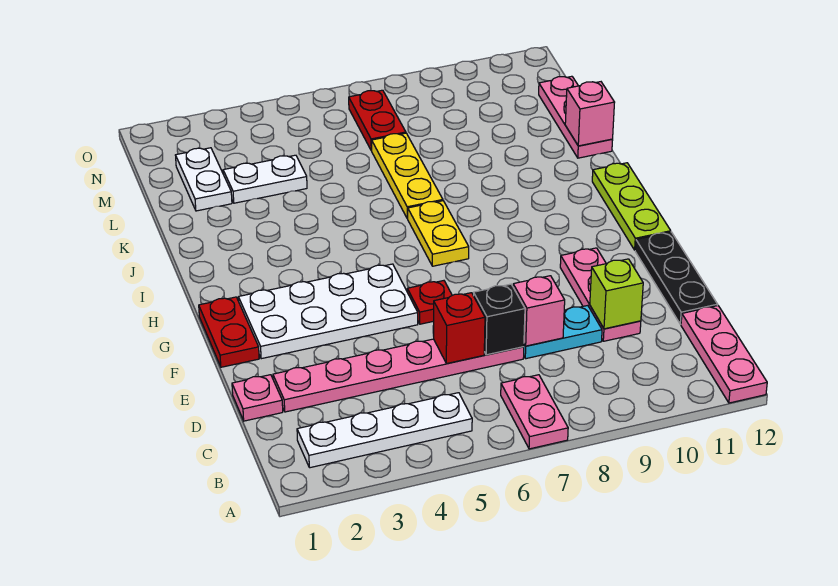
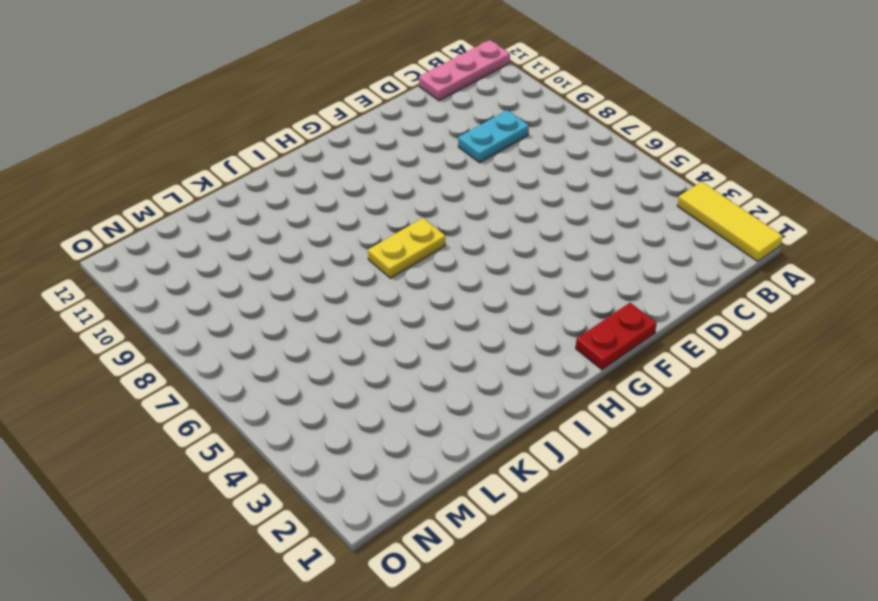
yellow tile A1:A3 level 1 -> none
cyan plate C9:D9 level 1 -> cyan plate D8:D9 level 1
none -> pink plate A7:B7 level 1
none -> white plate B2:B5 level 1
none -> pink plate D1 level 1

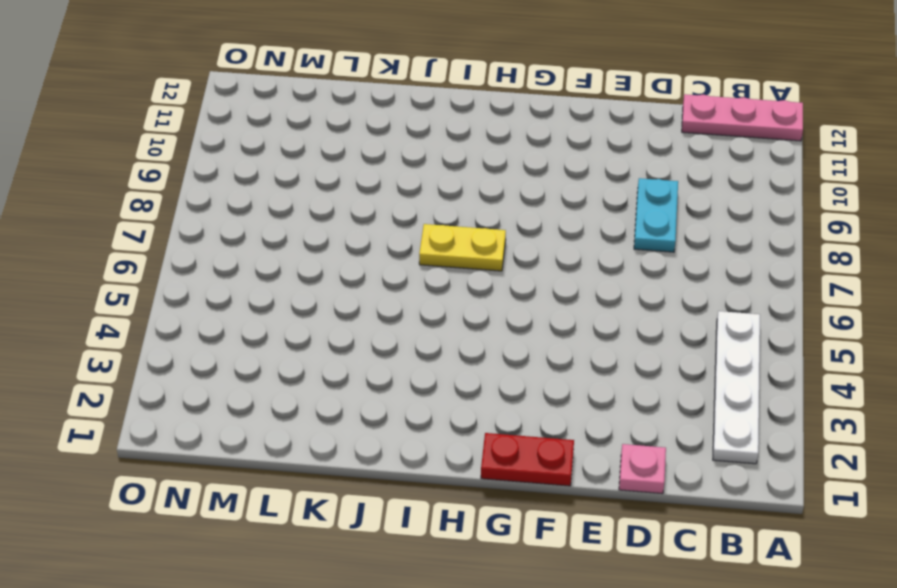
none -> pink plate A7:B7 level 1
none -> pink plate D2:D7 level 1
none -> pink plate D10:F10 level 1

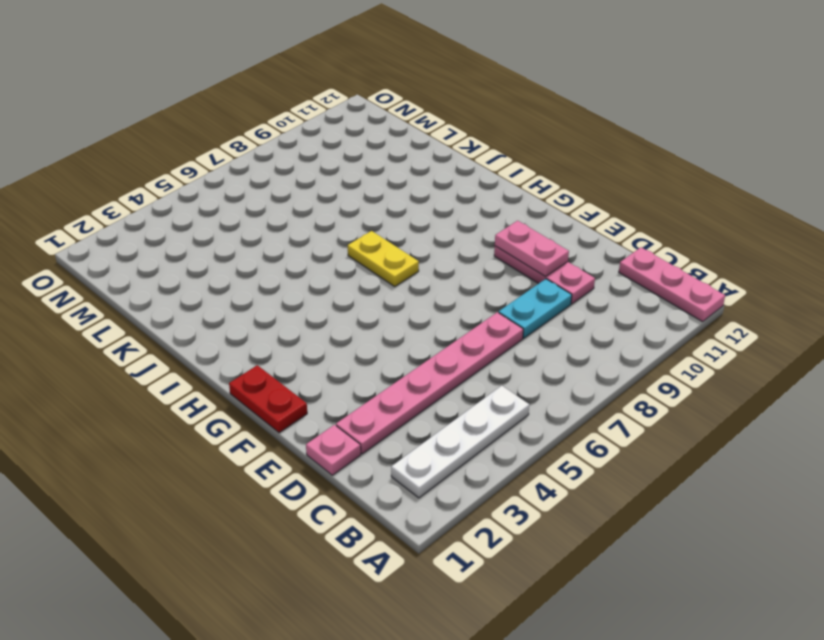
pink plate E10:F10 level 2 -> pink plate A7:B7 level 1
none -> black plate D12:F12 level 1
none -> white plate F2:G5 level 1
none -> red plate F6 level 1

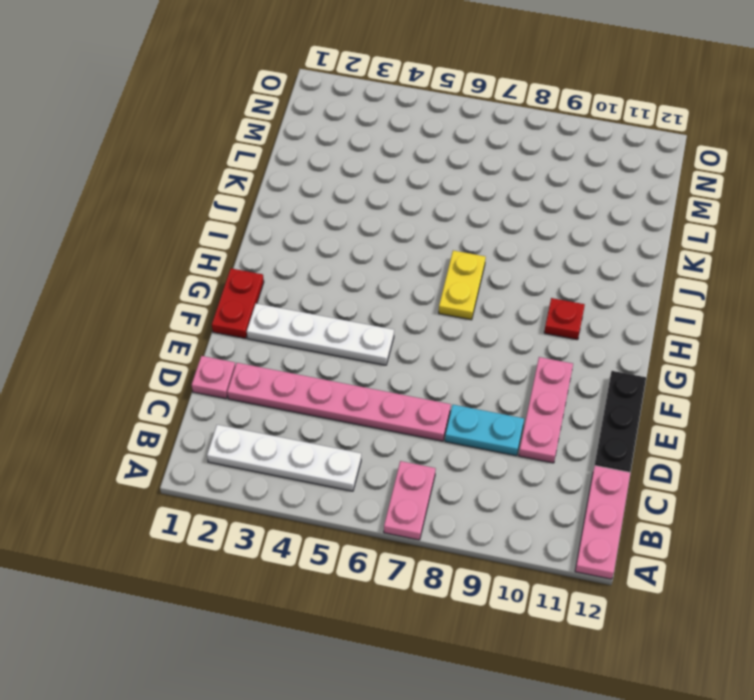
white plate F2:F5 level 1 -> white plate F2:G5 level 1
red plate H10 level 1 -> red plate F6 level 1
none -> lime plate G12:I12 level 1
none -> yellow plate J7:L7 level 1
none -> pink plate K12:M12 level 1

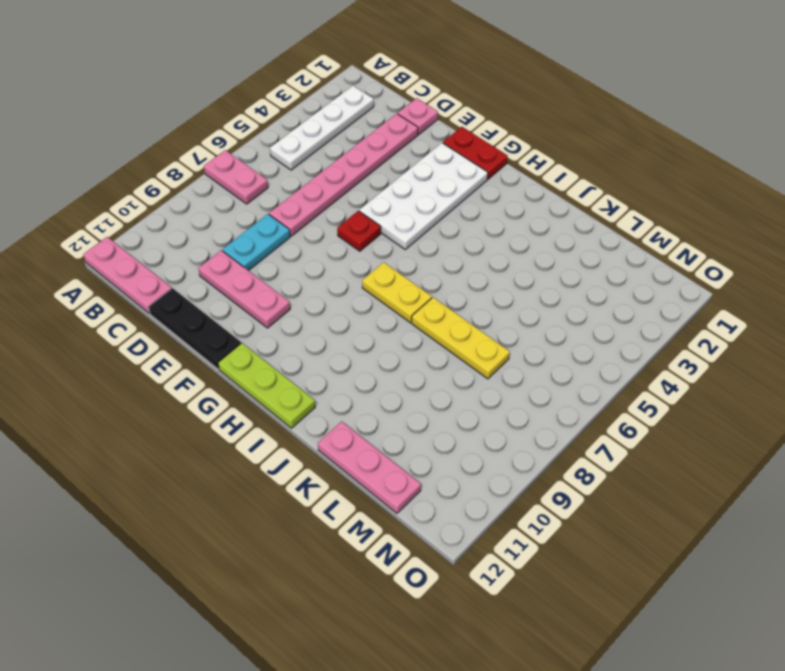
none -> white plate L2:M2 level 1
none -> white plate L3:L4 level 1
none -> red plate M7:N7 level 1

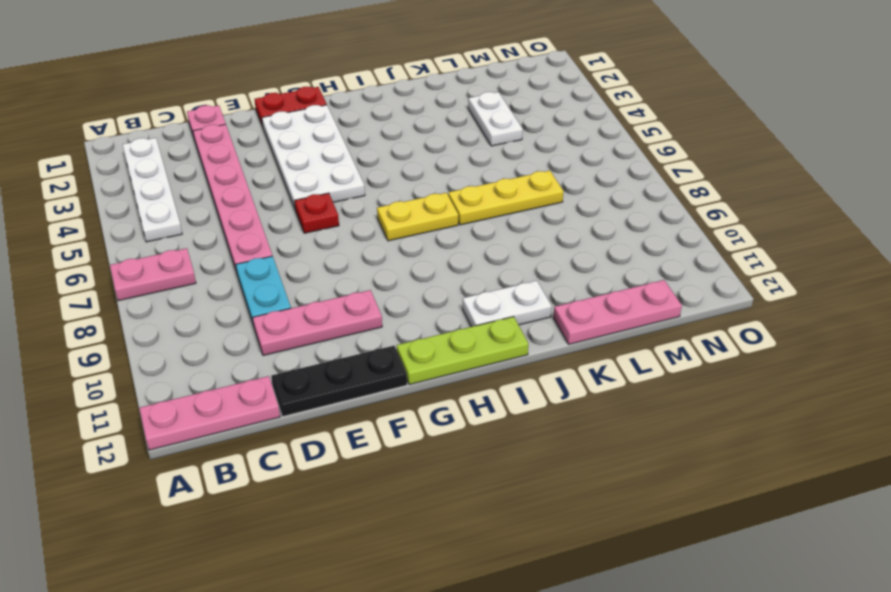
white plate I11:J11 level 1 -> white plate L2:M2 level 1
none -> red plate M7:N7 level 1
none -> red brick D6 level 2
none -> black brick D7 level 2

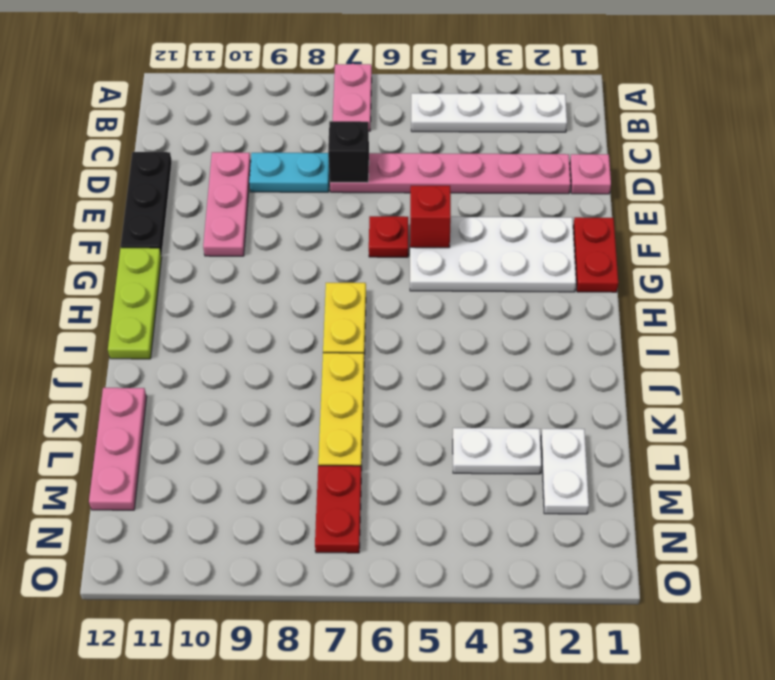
red brick F5 level 2 -> red brick D6 level 2
none -> pink plate A12:C12 level 1
none -> pink brick D8 level 2
none -> lime brick D10 level 2

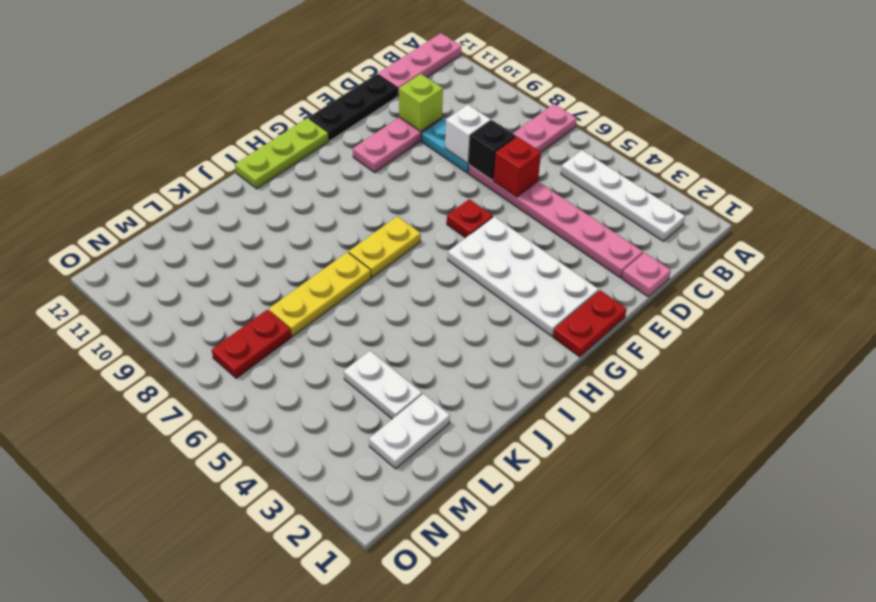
white brick D8 level 2 -> pink brick D8 level 2
none -> pink plate K12:M12 level 1
none -> pink brick K12 level 2

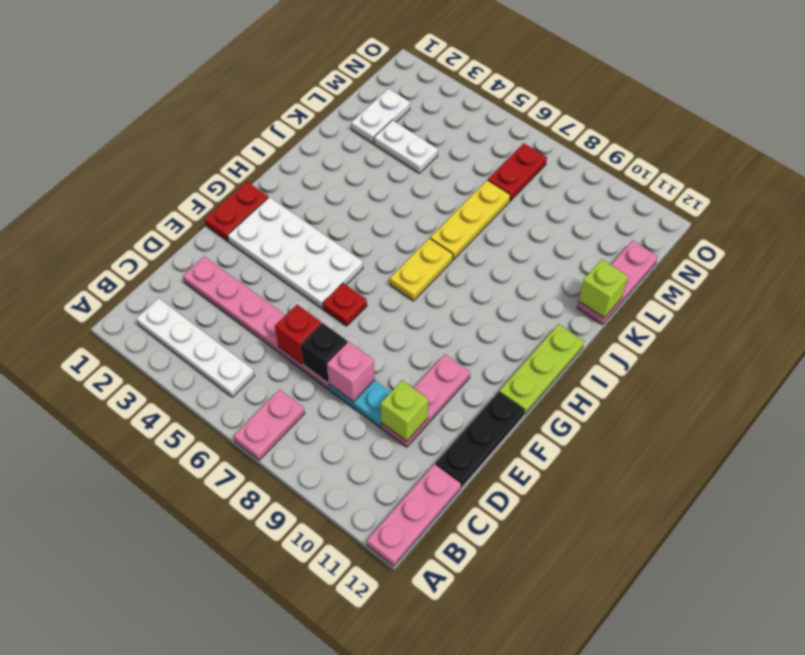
lime brick K12 level 2 -> pink brick K12 level 2
none -> pink plate D1 level 1

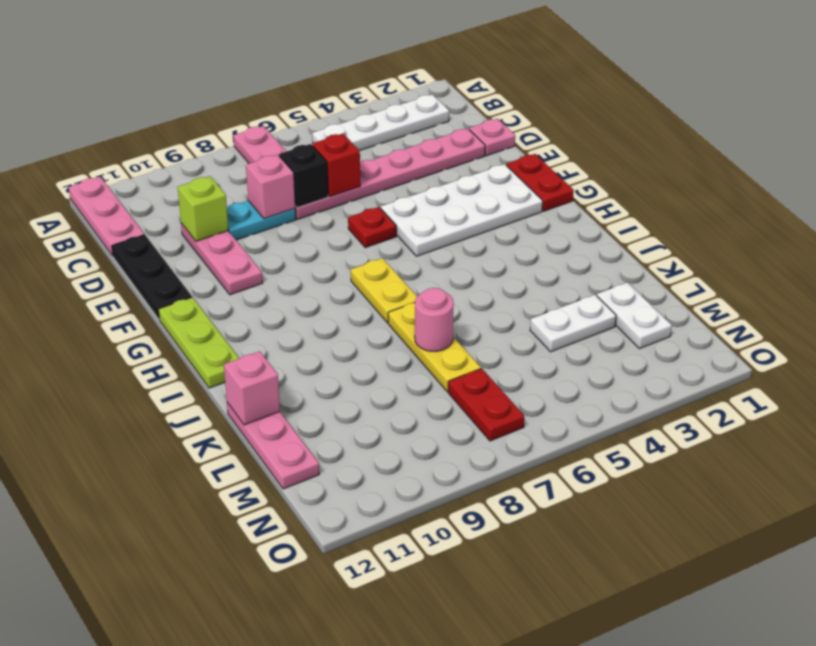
pink round brick K7 level 2 -> none

